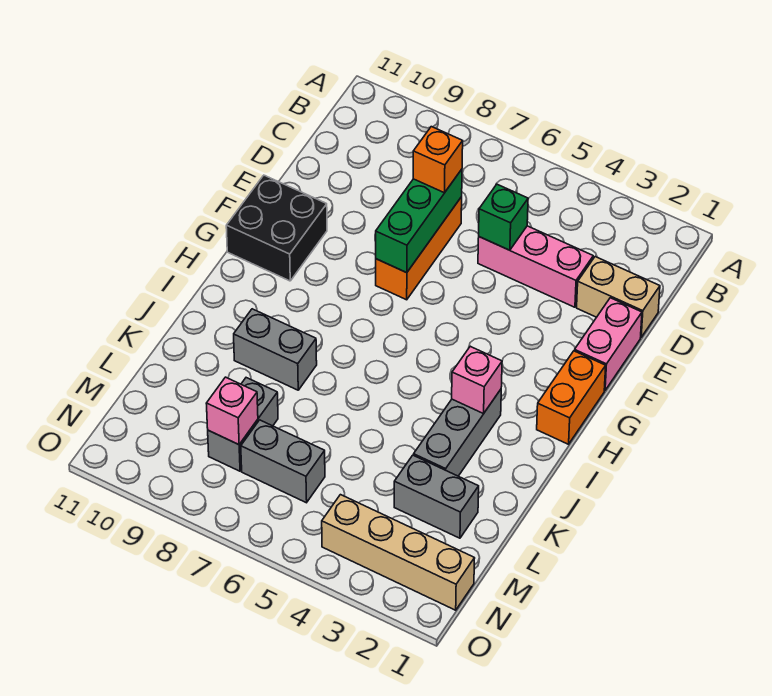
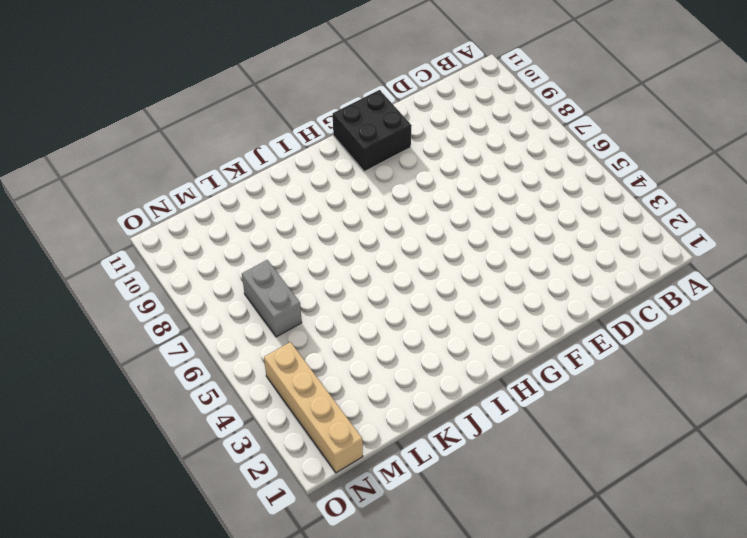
none -> tan brick D1:D2 level 1
none -> pink brick D3:D5 level 1
none -> orange brick D7:F7 level 1

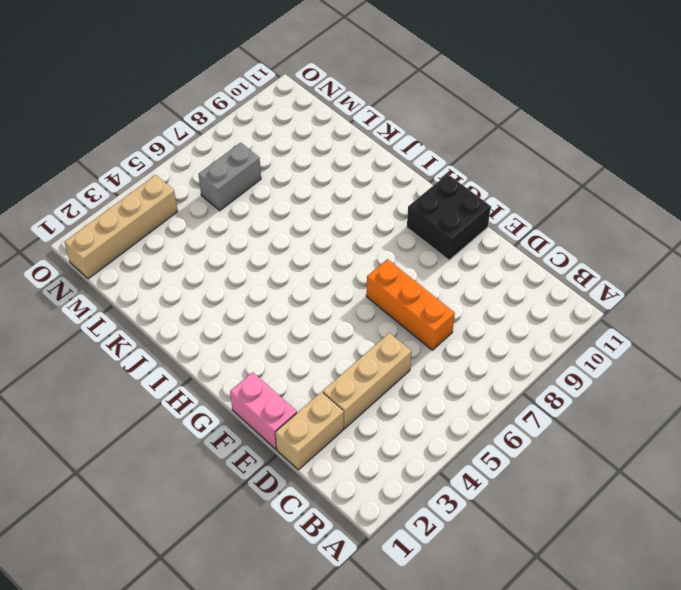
tan brick D3:D5 level 1 -> pink brick D3:D5 level 1
none -> orange brick G1:H1 level 1
none -> grey brick I3:K3 level 1
none -> grey brick J8:J9 level 1

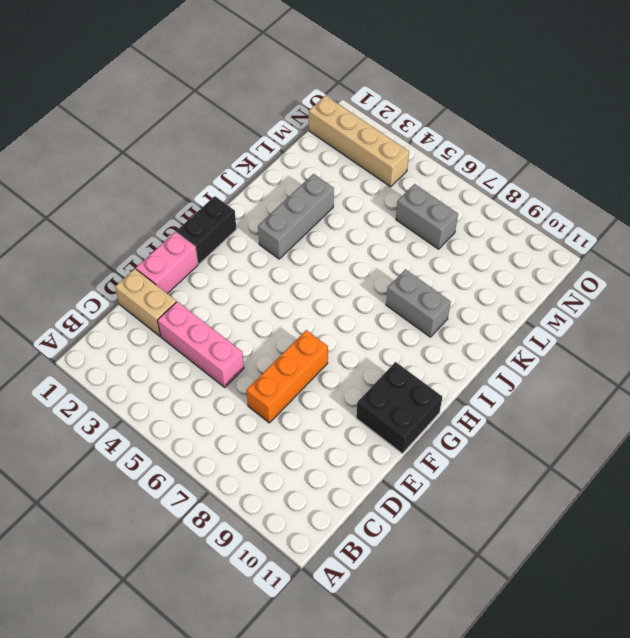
black brick G1:H1 level 1 -> orange brick G1:H1 level 1
none -> grey brick L2:L3 level 1
none -> grey brick L8:M8 level 1
none -> green brick D5 level 2

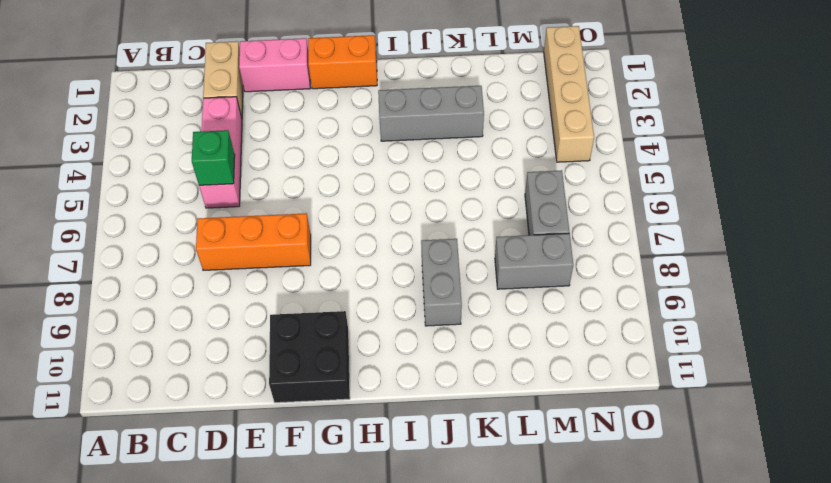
none -> grey brick L2:L3 level 1
none -> green brick D7:F7 level 2
none -> pink brick I3 level 2

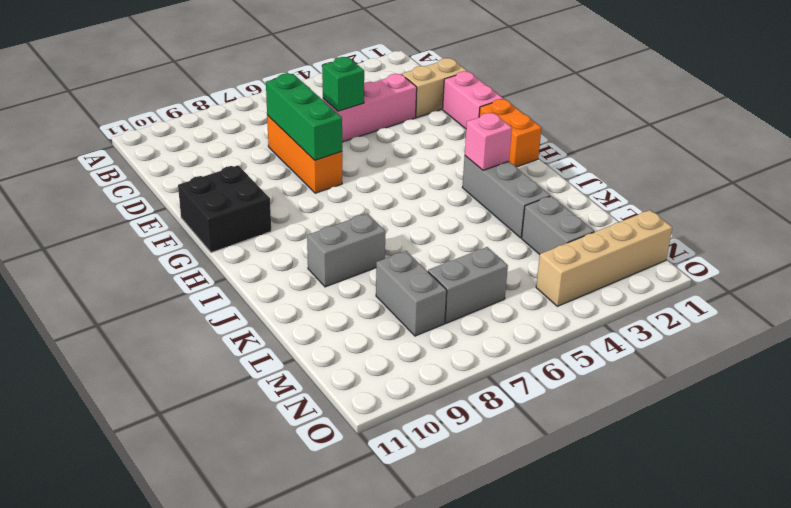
grey brick L3:M3 level 1 -> grey brick L2:L3 level 1
none -> pink brick M8 level 2
none -> orange brick D7 level 3

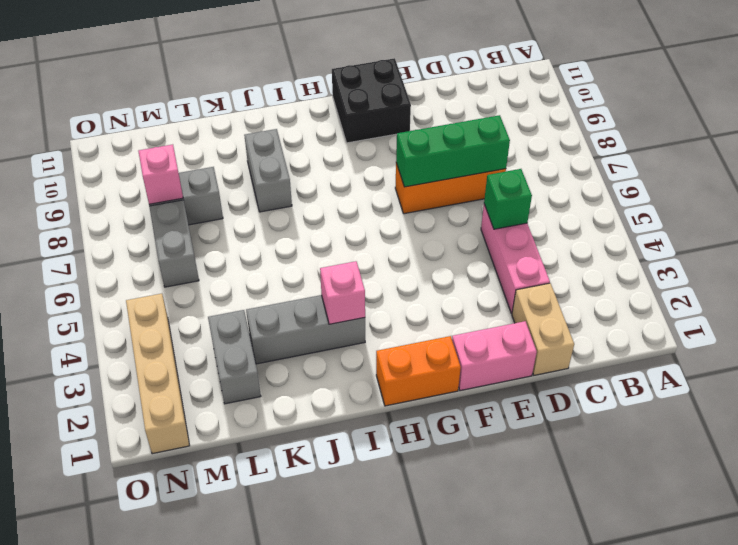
none -> orange brick D7 level 3

